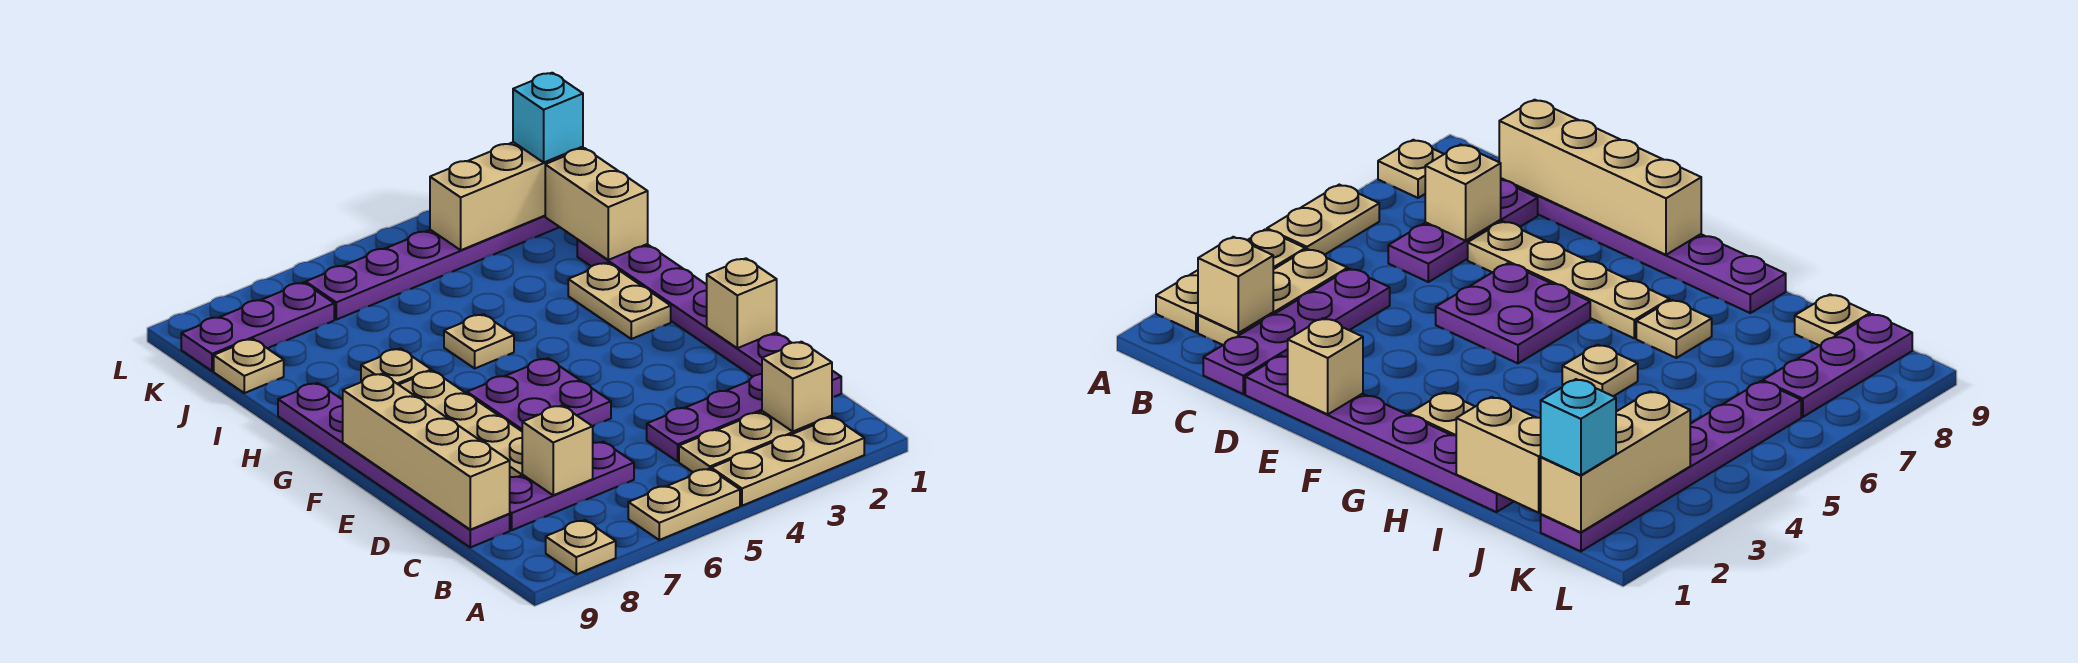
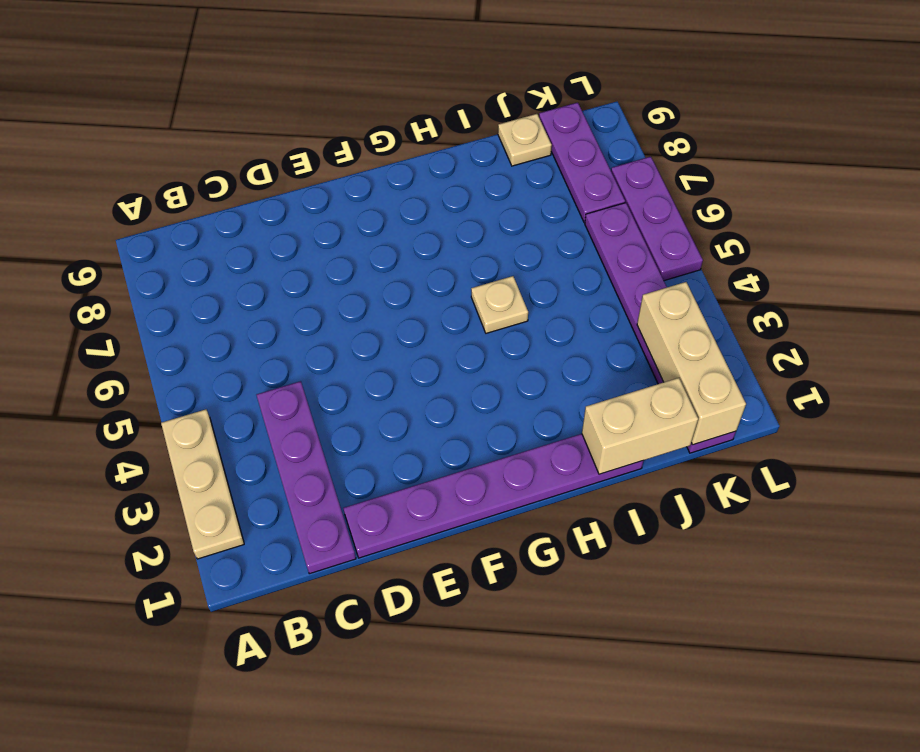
purple plate L5:L7 level 1 -> purple plate C6:C8 level 1
none -> tan plate A5:A6 level 1
none -> tan plate A8 level 1
none -> tan plate B2:B4 level 1

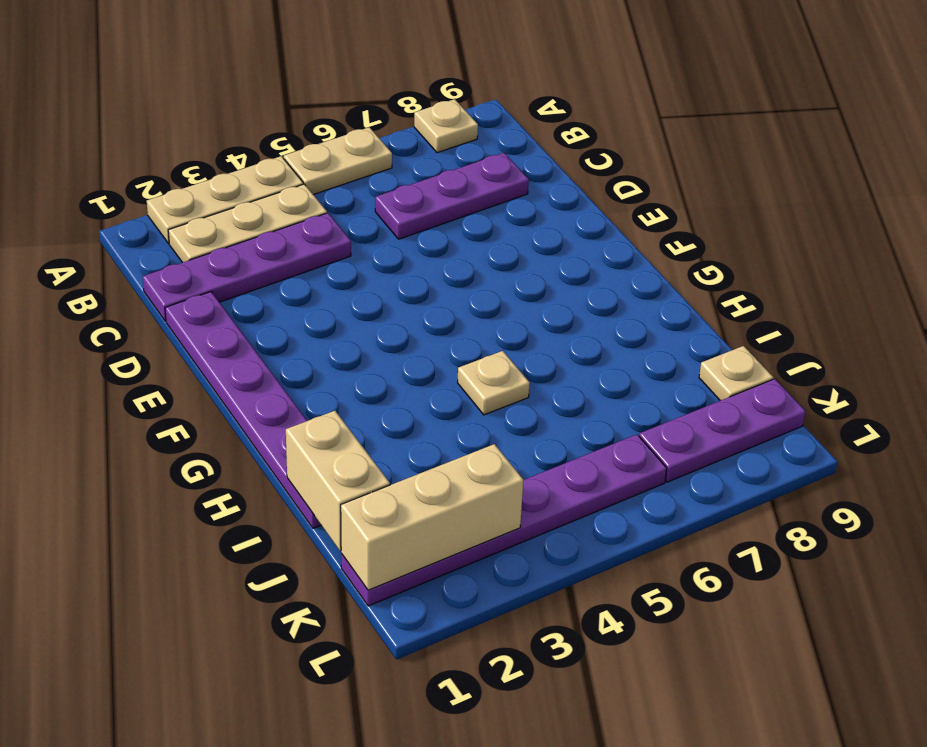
none -> purple plate C9:H9 level 1
none -> tan plate D7:G7 level 1
none -> purple plate E5:F6 level 1

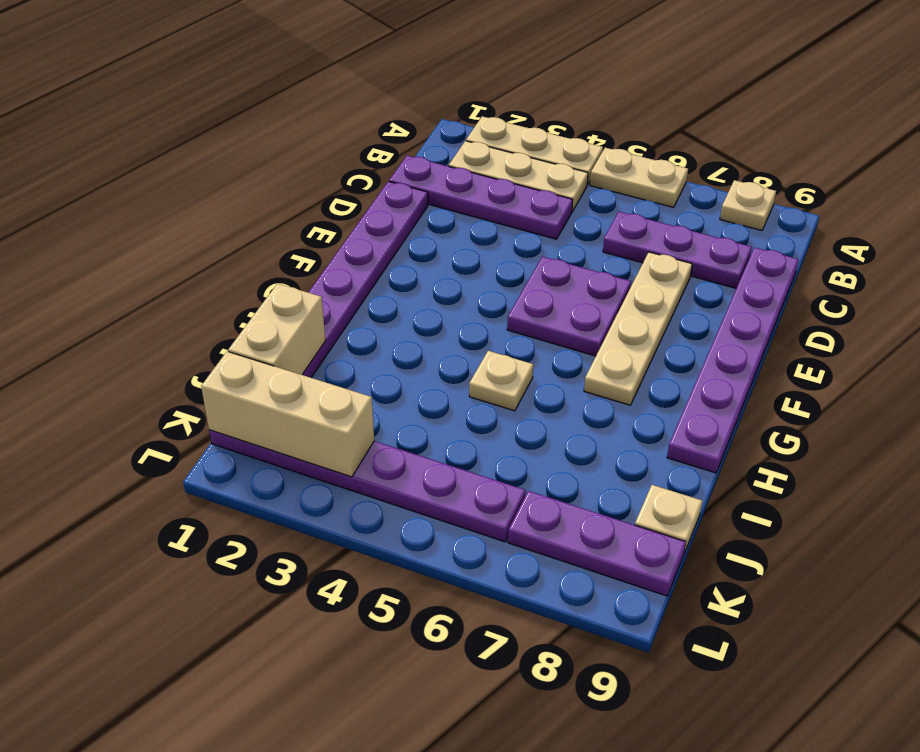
none -> tan plate G2:H2 level 1
none -> tan plate H7 level 1
none -> tan brick B2 level 2

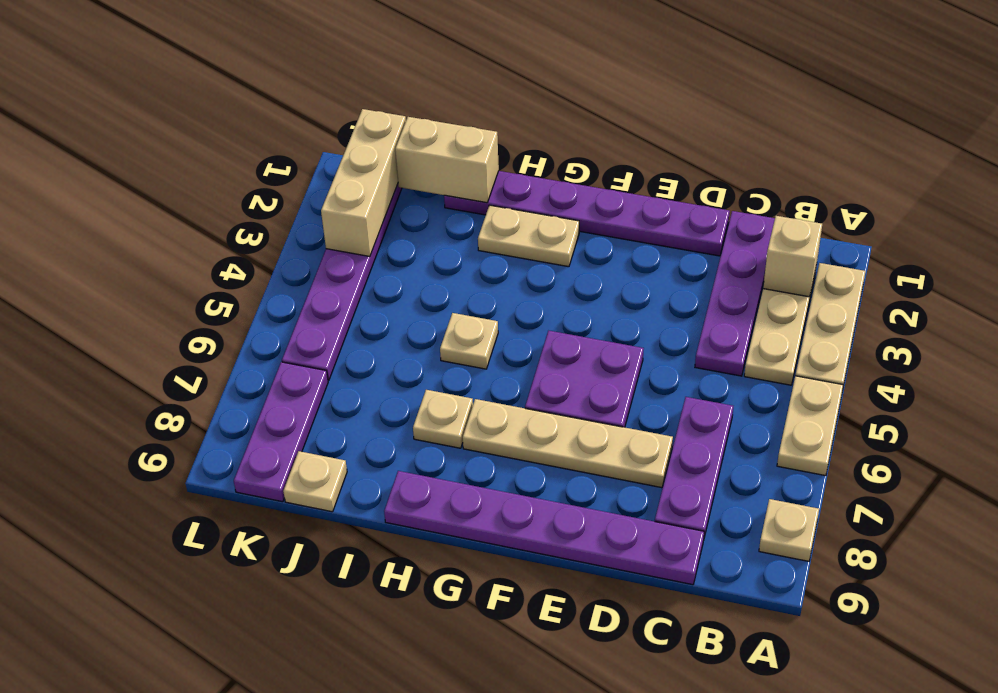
none -> tan brick C7 level 2
none -> tan brick C9:F9 level 2
none -> tan brick E1 level 2

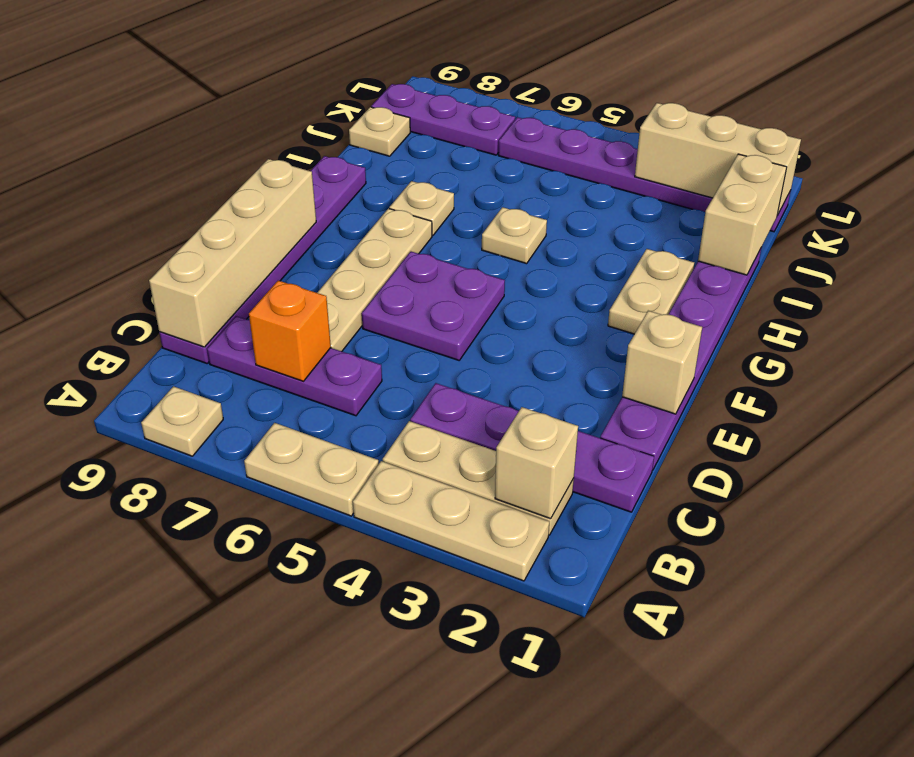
orange brick C7 level 2 -> tan brick C7 level 2
none -> cyan brick K1 level 3

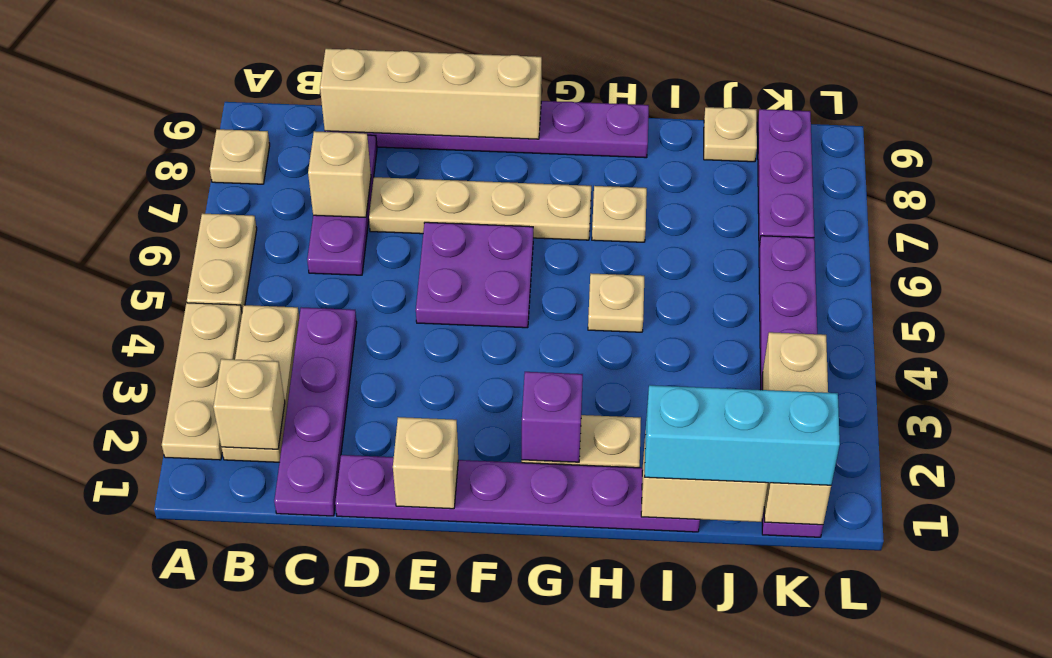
purple brick G2 level 2 -> none
cyan brick I1:K1 level 3 -> cyan brick K1 level 3

